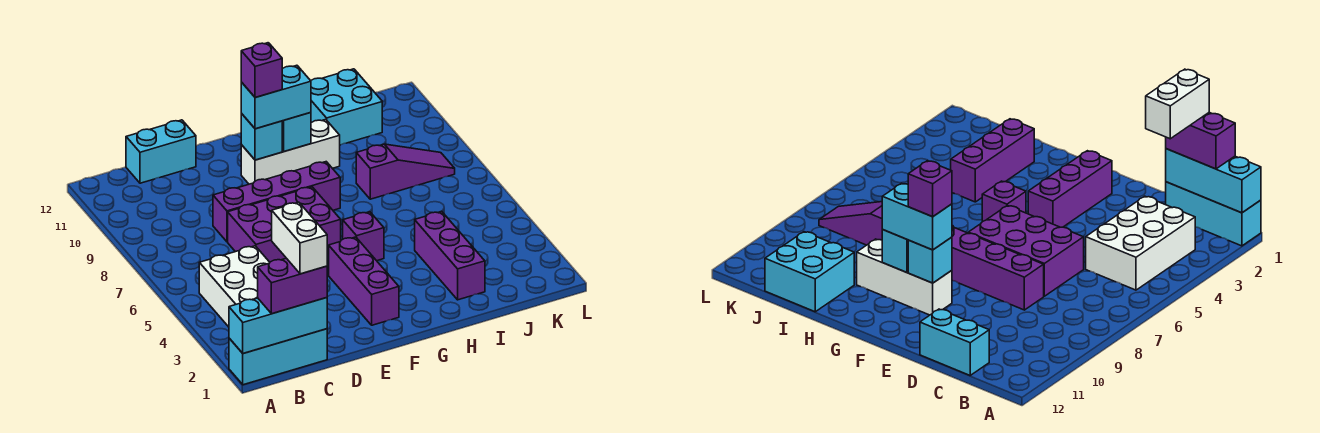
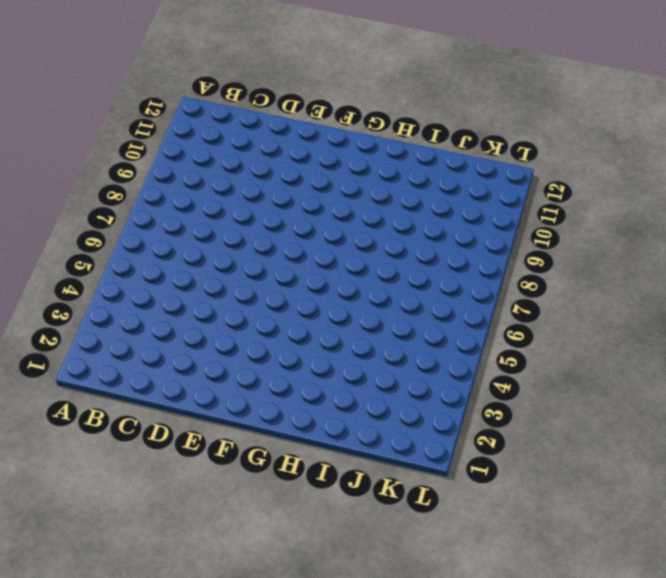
none -> cyan brick A1:C1 level 1
none -> white brick B3:C5 level 1
none -> cyan brick C12:D12 level 1

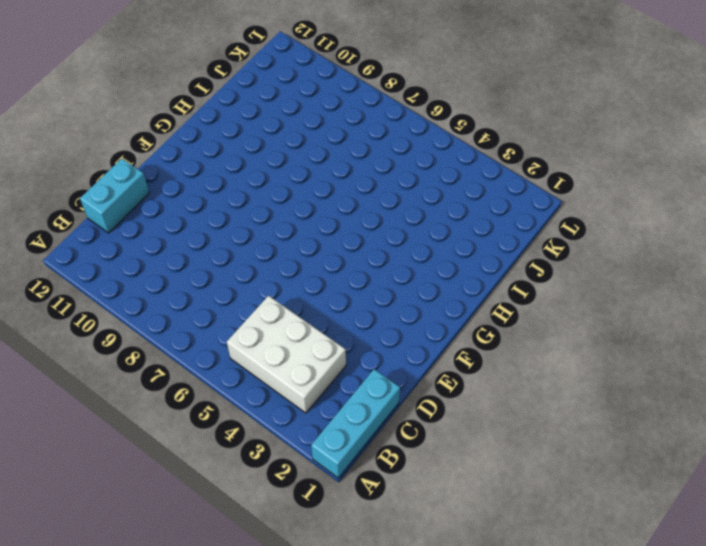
none -> purple brick D6:F7 level 1
none -> purple brick D8:G8 level 1
none -> purple brick F2:F4 level 1

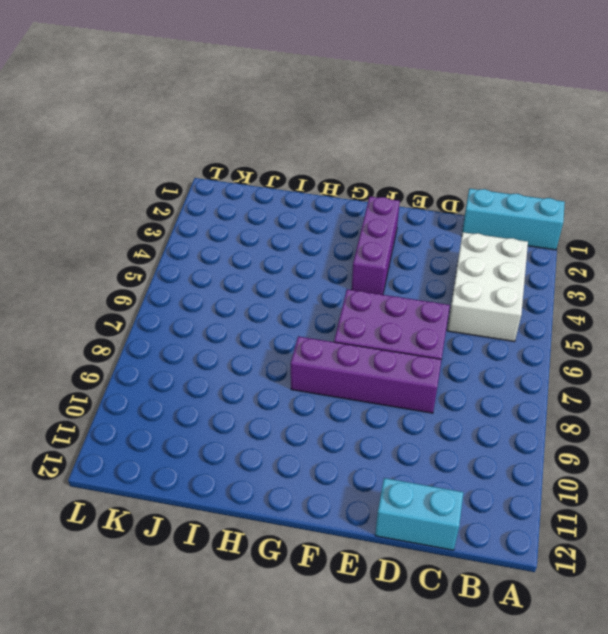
none -> white brick F10:H10 level 1
none -> purple brick G5 level 1
none -> purple brick I2:I4 level 1

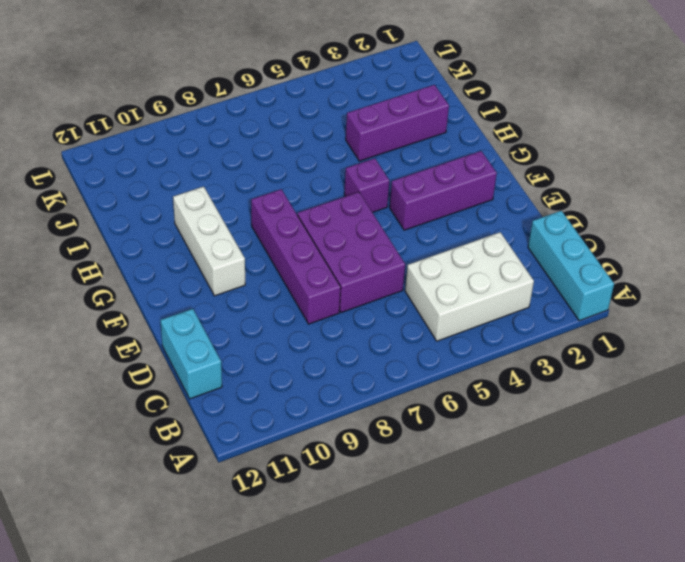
none -> purple slope I8:K8 level 1 top I
none -> cyan brick I11:J12 level 1
none -> cyan brick A1:C1 level 2

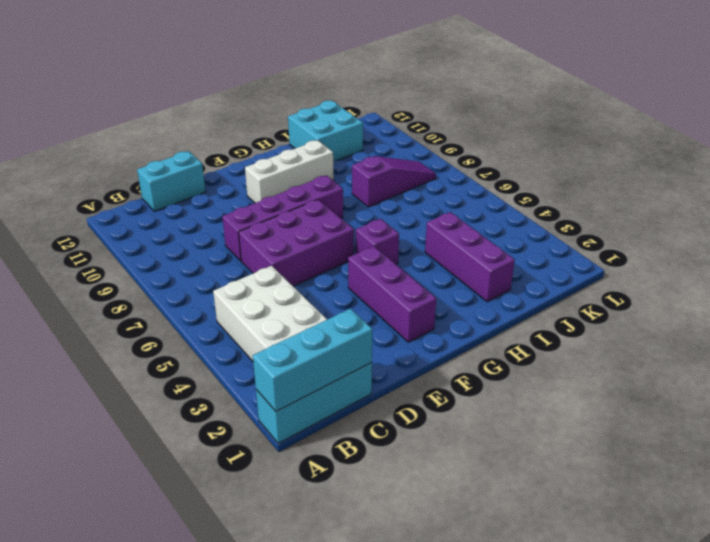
none -> cyan brick F10 level 2
none -> cyan brick G10 level 2
none -> purple brick B1:C1 level 3

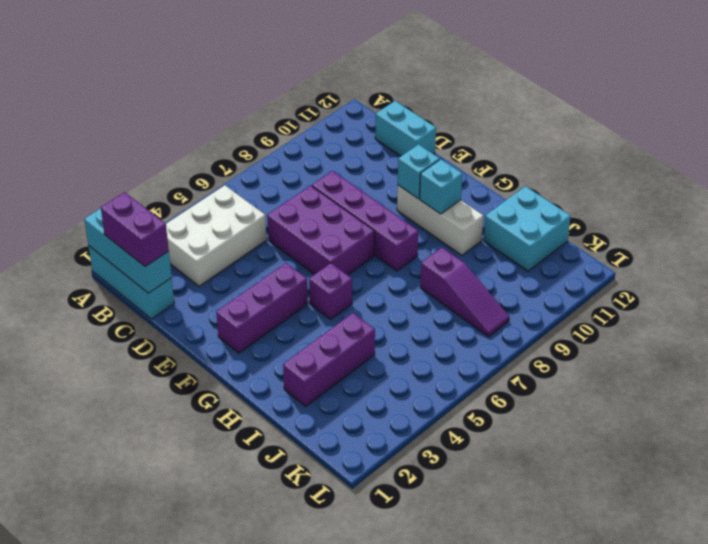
none -> cyan brick F10:G10 level 3
none -> white brick C1:C2 level 4
none -> purple brick F10 level 4

